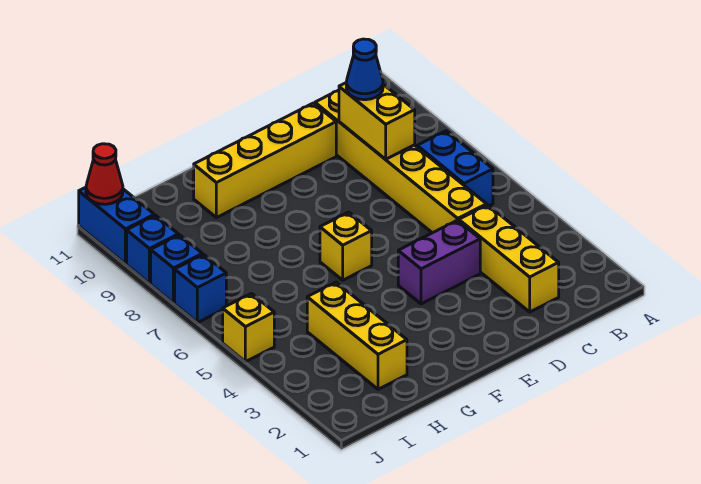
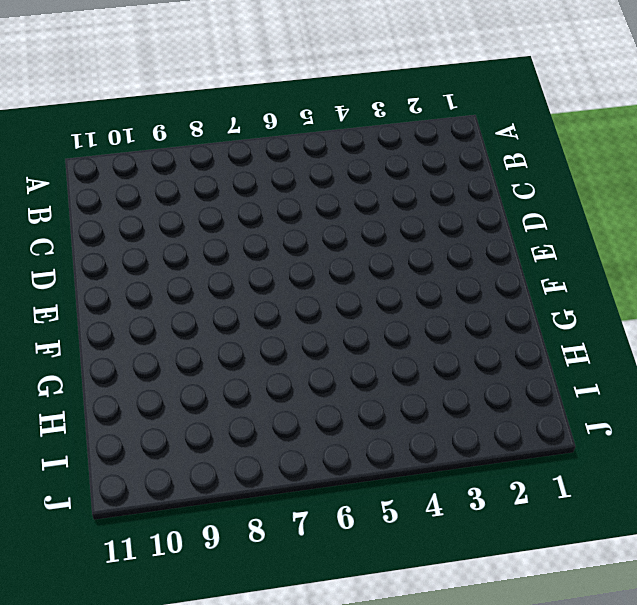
none -> blue brick B6:B7 level 1
none -> yellow brick C2:C4 level 1
none -> yellow brick C5:C10 level 1

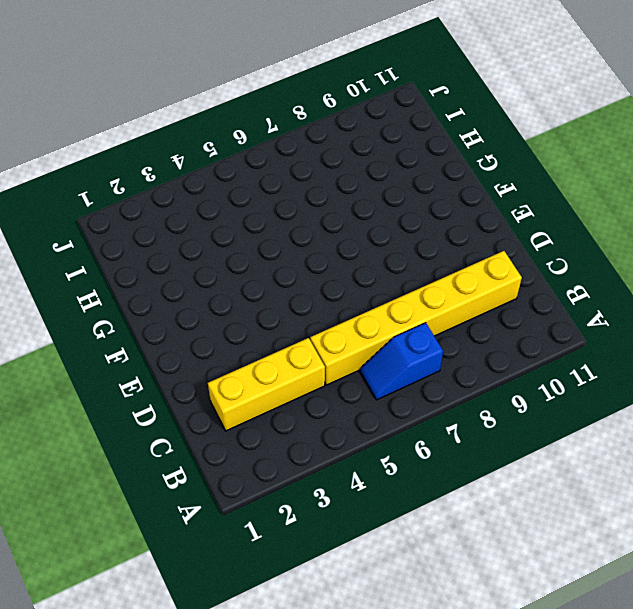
blue slope B6:B7 level 1 top 7 -> blue brick B6:B7 level 1
none -> purple brick D4:E4 level 1
none -> yellow brick D10:G10 level 1
none -> yellow brick F6 level 1

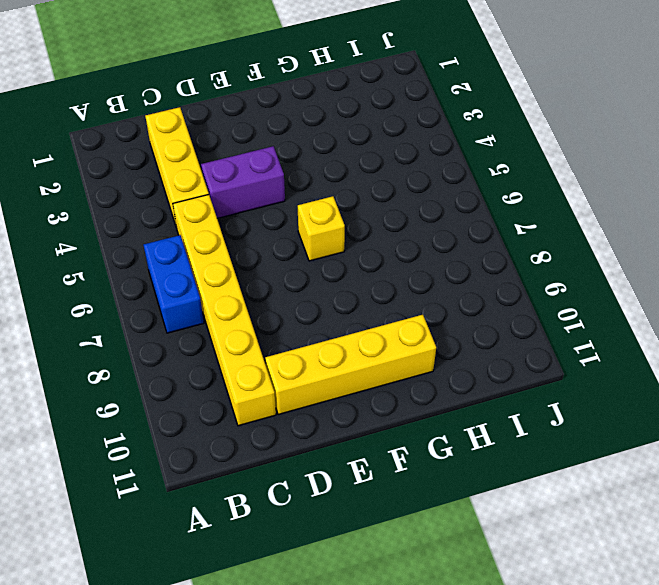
none -> yellow brick H2:H4 level 1
none -> yellow brick J5 level 1
none -> blue brick J7 level 1

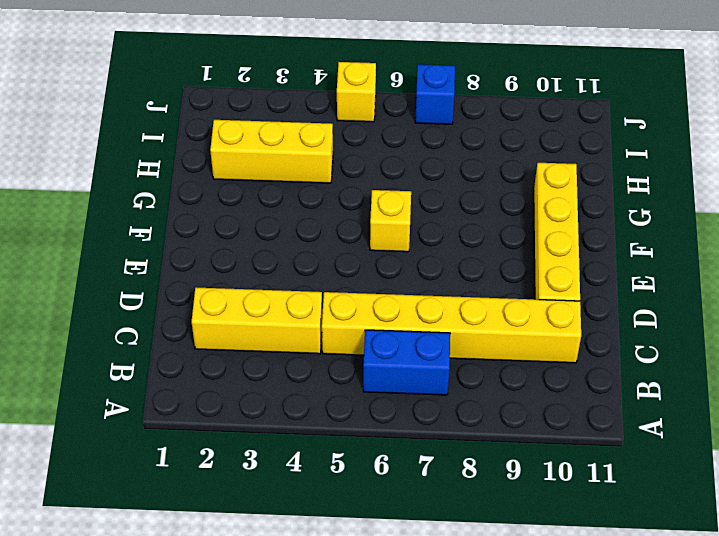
none -> purple brick D4:E4 level 1
none -> blue brick J8 level 1
none -> blue brick J9 level 1

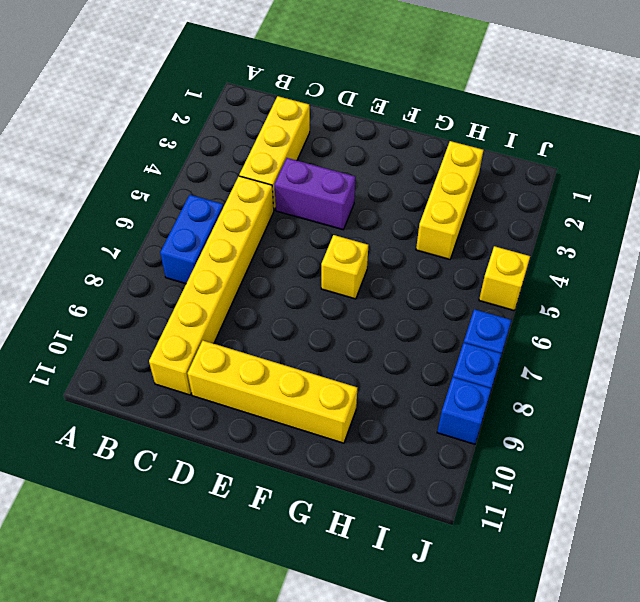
none -> blue brick J10:J11 level 1
none -> yellow brick C8:C9 level 2
none -> red cone J11 level 2

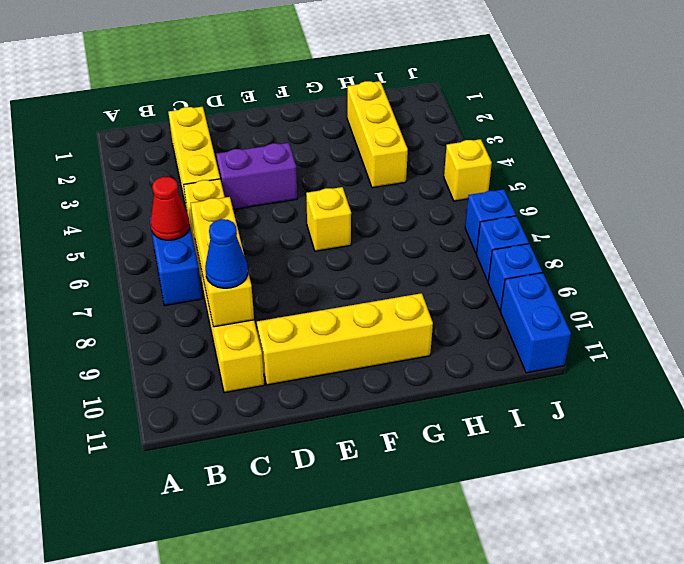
red cone B6 level 2 -> red cone J11 level 2
yellow brick C7:C9 level 2 -> yellow brick C8:C9 level 2

